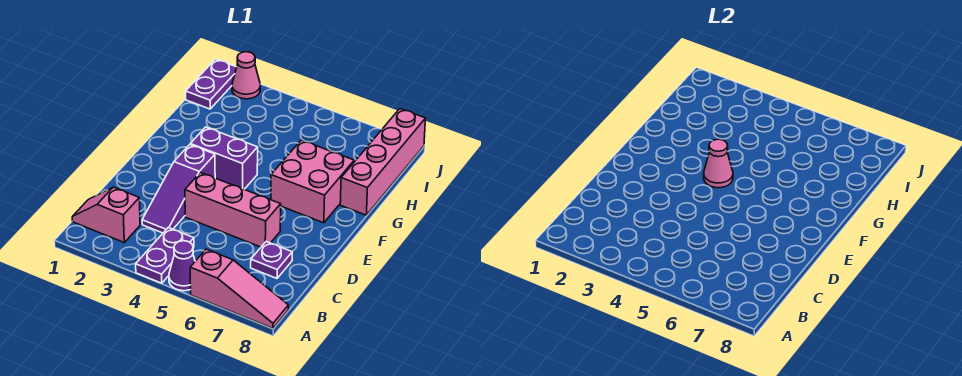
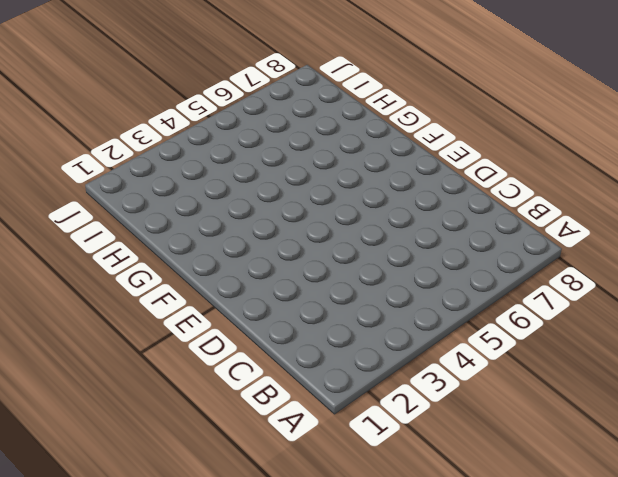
none -> purple plate A4:B4 level 1
none -> purple cone A5 level 1
none -> pink slope A6:A8 level 1 top 6

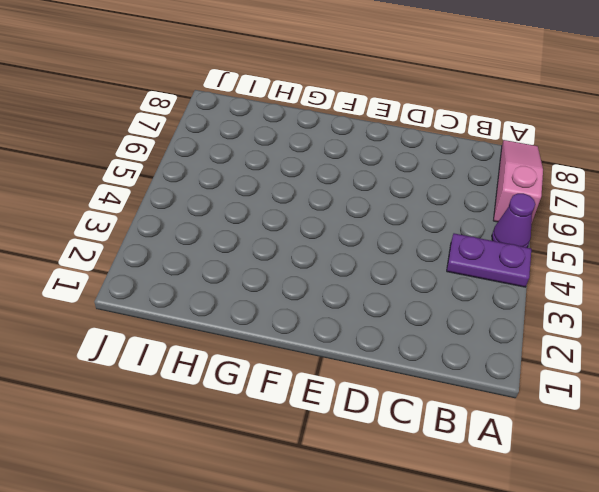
none -> pink slope B1:B2 level 1 top 2
none -> purple slope C3:E3 level 1 top E
none -> purple plate C7 level 1

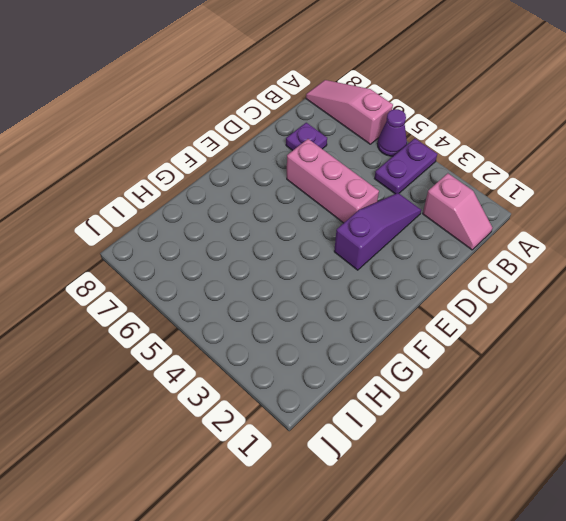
none -> purple brick F3:F4 level 1
none -> pink brick F6:G7 level 1
none -> pink brick G8:J8 level 1

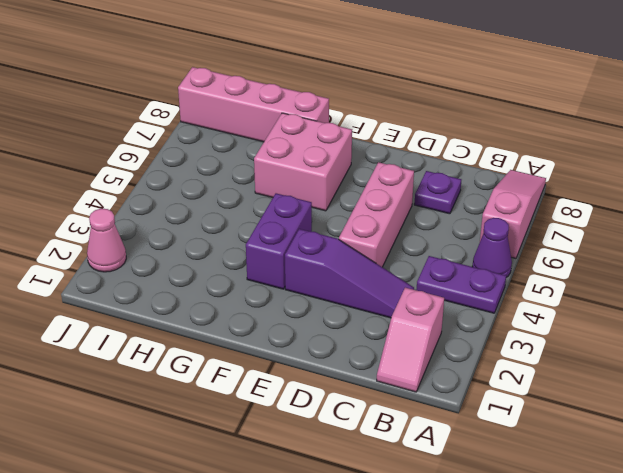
none -> purple plate I1:J1 level 1
none -> pink cone F4 level 2

